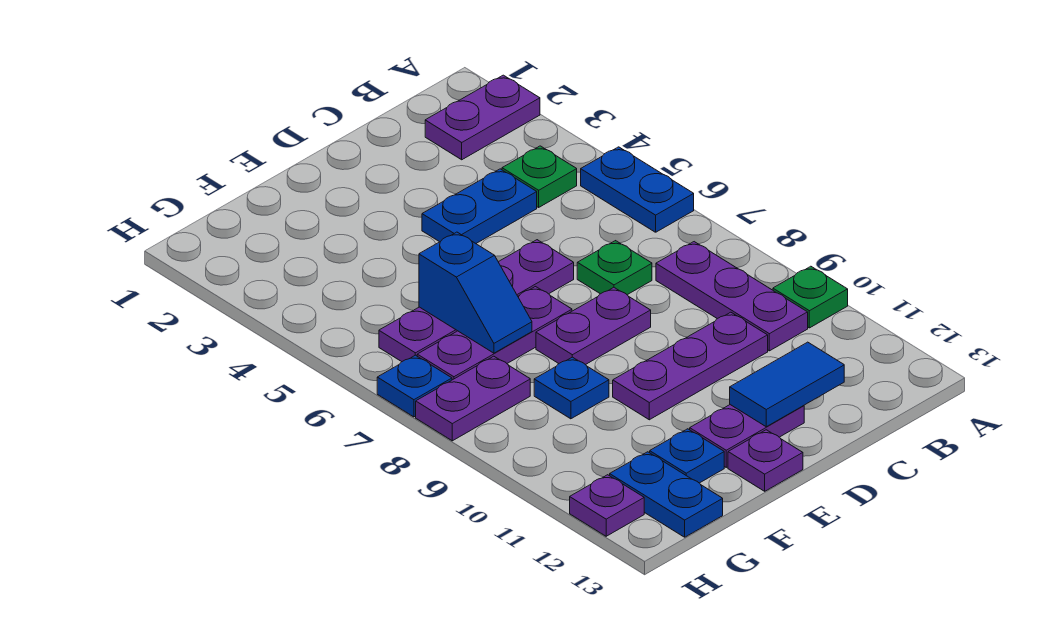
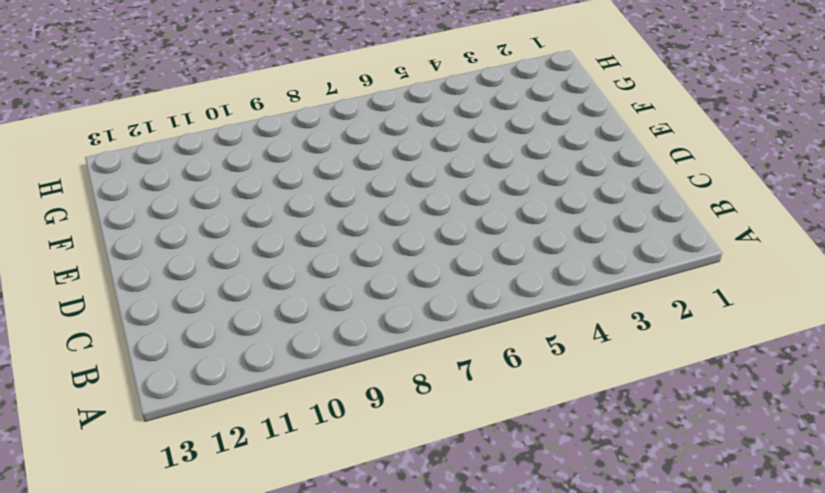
none -> purple plate A2:B2 level 1
none -> blue plate A5:A6 level 1
none -> green plate A10 level 1

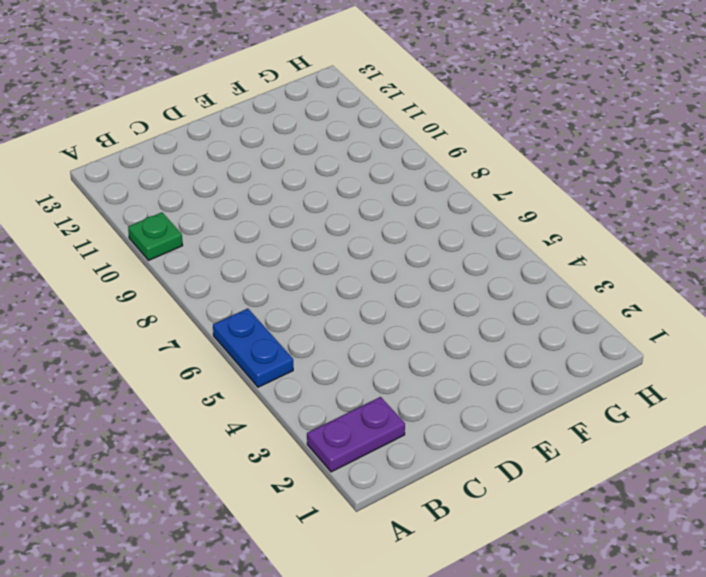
none -> green plate B4 level 1
none -> purple plate B8:B10 level 1
none -> blue plate C4:D4 level 1

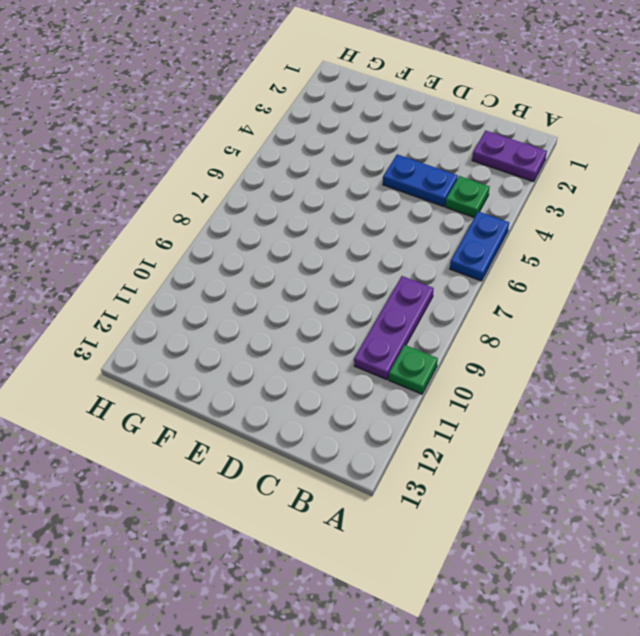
none -> green plate C7 level 1
none -> purple plate C10:E10 level 1
none -> purple plate D6:G6 level 1

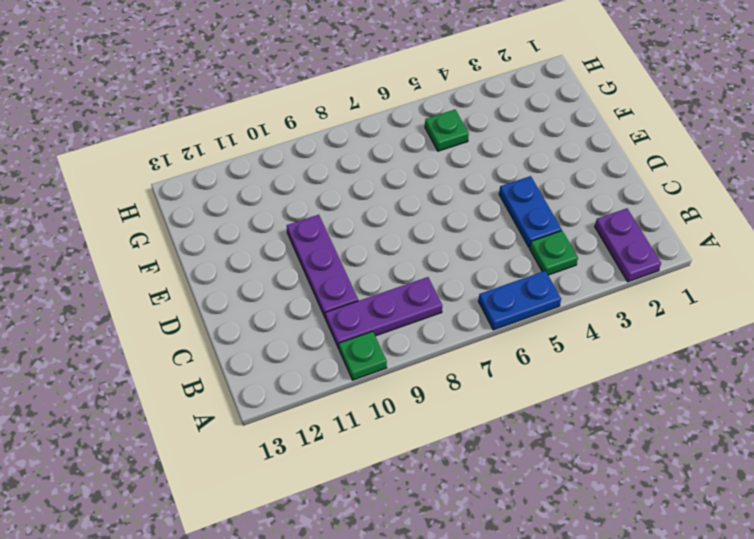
green plate G5 level 1 -> green plate C7 level 1
none -> purple plate D6:G6 level 1
none -> purple plate D8:E8 level 1
none -> purple plate D12:E12 level 1

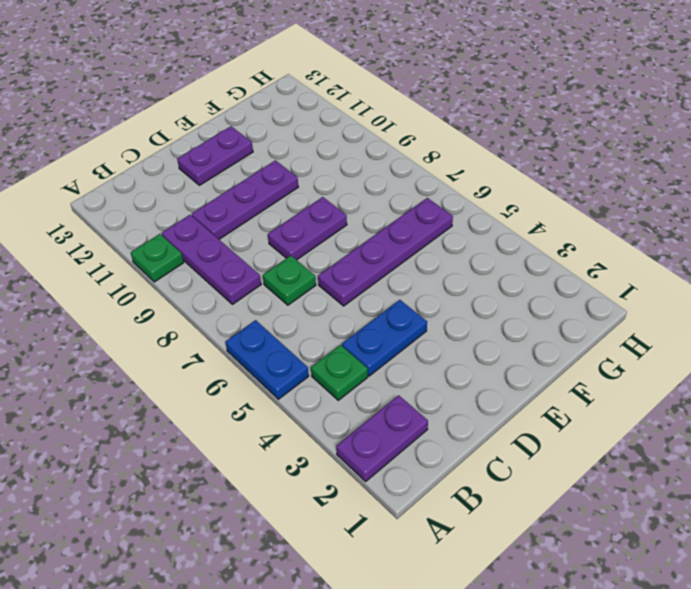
none -> purple plate E7:G7 level 1
none -> purple plate E13 level 1
none -> blue plate F9 level 1

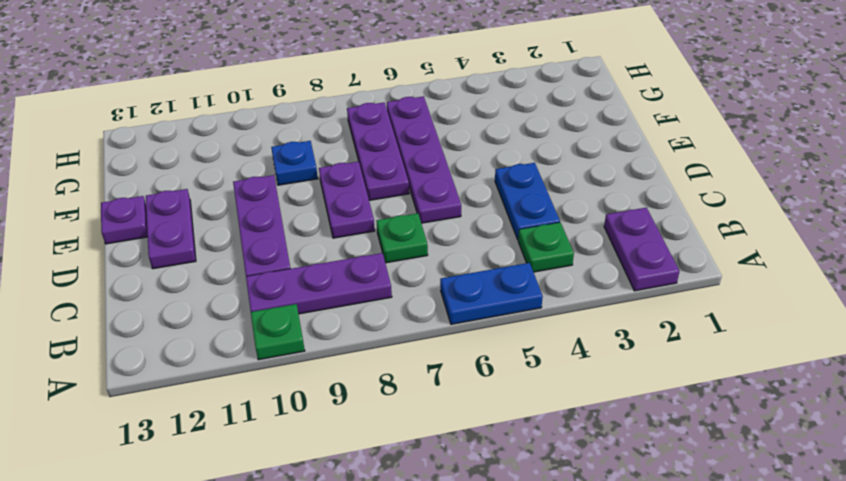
none -> blue plate F12 level 1
none -> purple plate G8:H8 level 1
none -> blue plate G12:G13 level 1

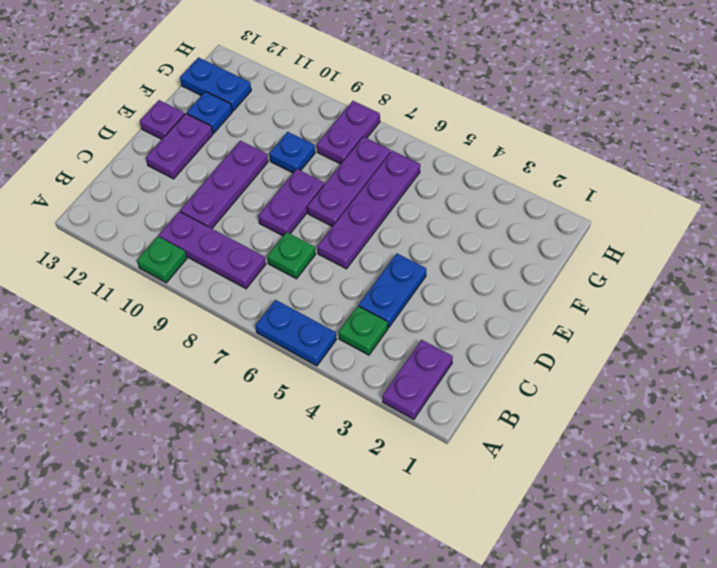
none -> blue plate H7 level 1
none -> purple plate H12 level 1
none -> blue tile C12:D12 level 2

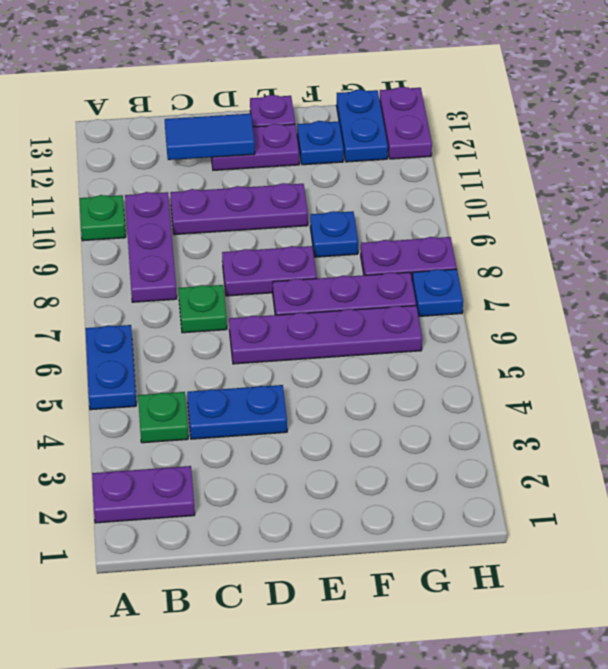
purple plate H12:H13 level 1 -> purple plate H12 level 1
none -> blue slope F6:F7 level 2 top 6

